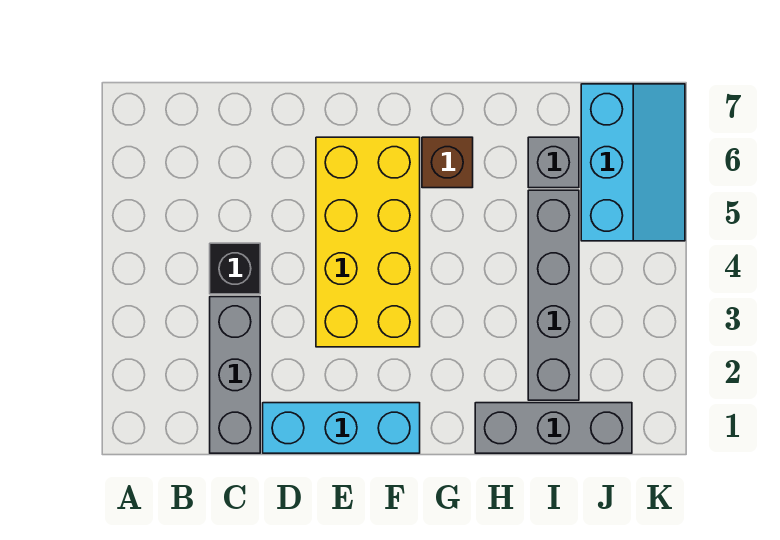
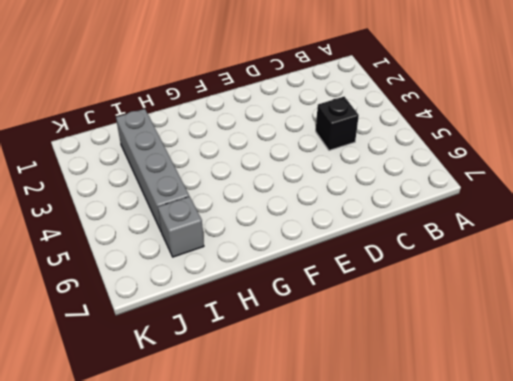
none -> grey brick C1:C3 level 1
none -> cyan brick D1:F1 level 1

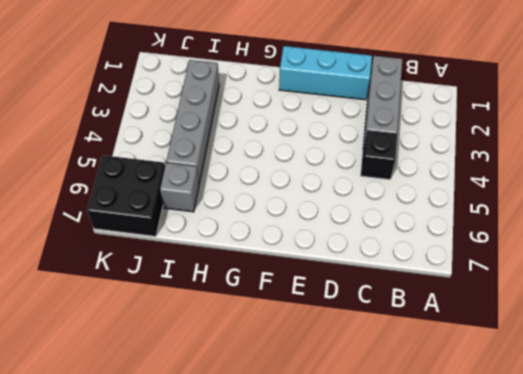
black brick J6:K7 level 1 -> cyan slope J5:K7 level 1 top J
none -> yellow brick E3:F6 level 1
none -> brown brick G6 level 1

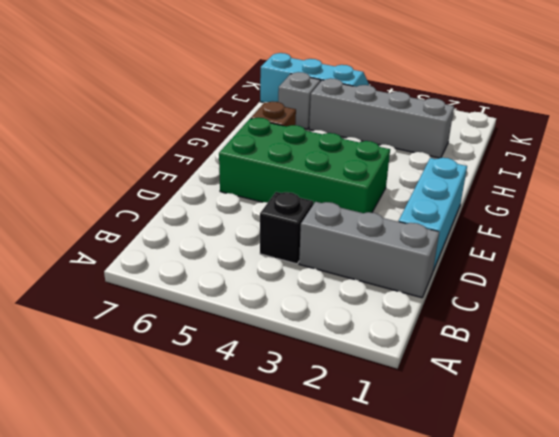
green brick E3:F6 level 1 -> yellow brick E3:F6 level 1
none -> grey brick H1:J1 level 1

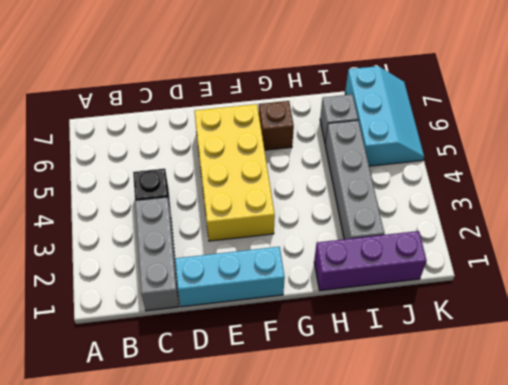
purple brick H1:J1 level 1 -> grey brick H1:J1 level 1

